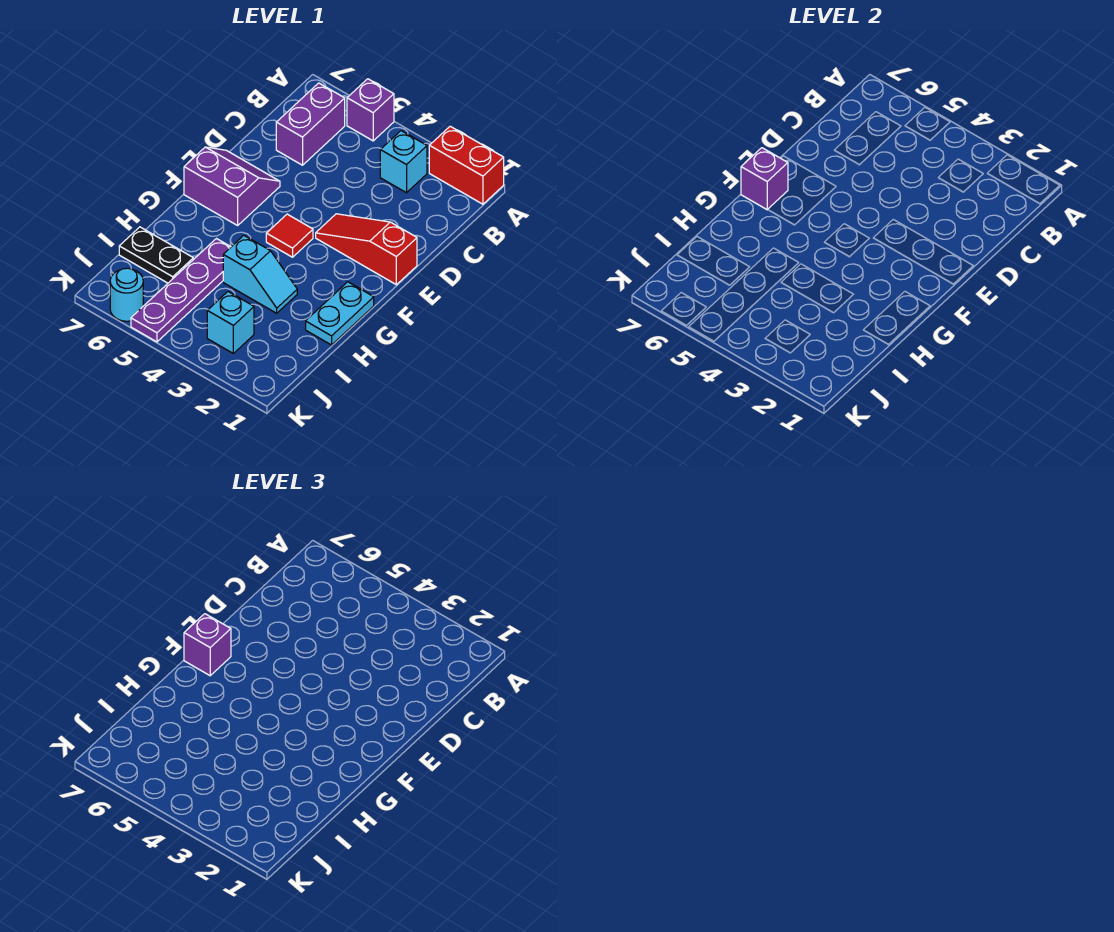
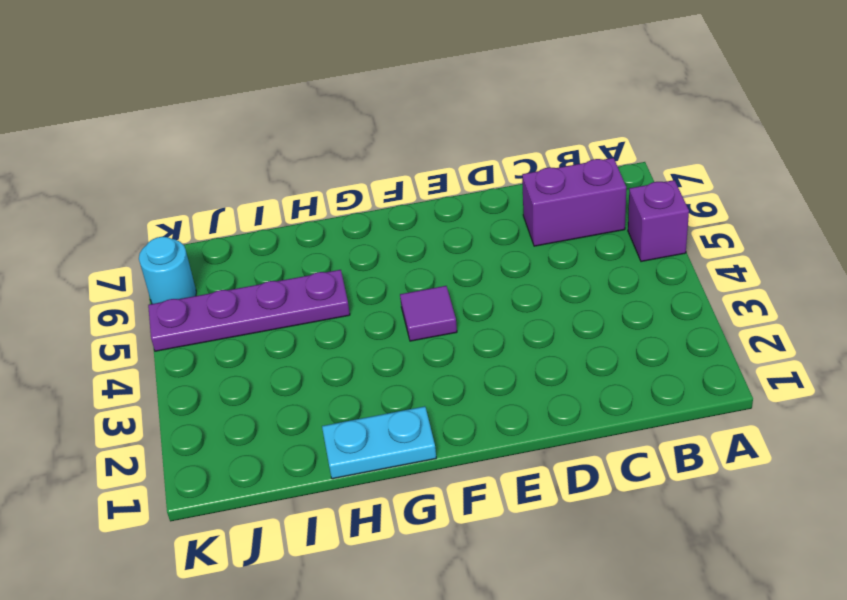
purple tile F4 level 1 -> red tile F4 level 1
none -> red brick A1:A2 level 1
none -> cyan brick B3 level 1
none -> red slope E1:E3 level 1 top 1

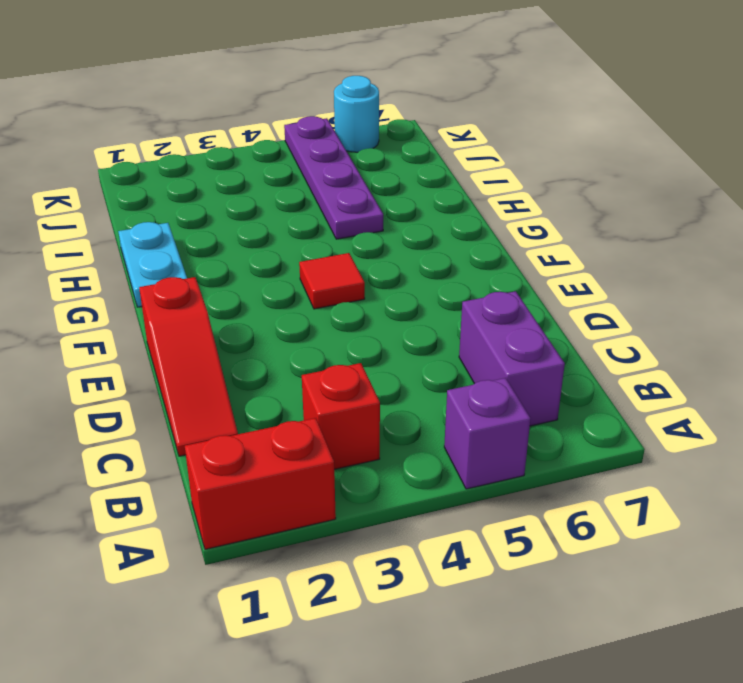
red brick B3 level 1 -> cyan brick B3 level 1
red slope C1:E1 level 1 top E -> red slope E1:E3 level 1 top 1
none -> purple slope E6:F7 level 1 top F
none -> cyan slope H3:H4 level 1 top 4
none -> black plate I6:I7 level 1

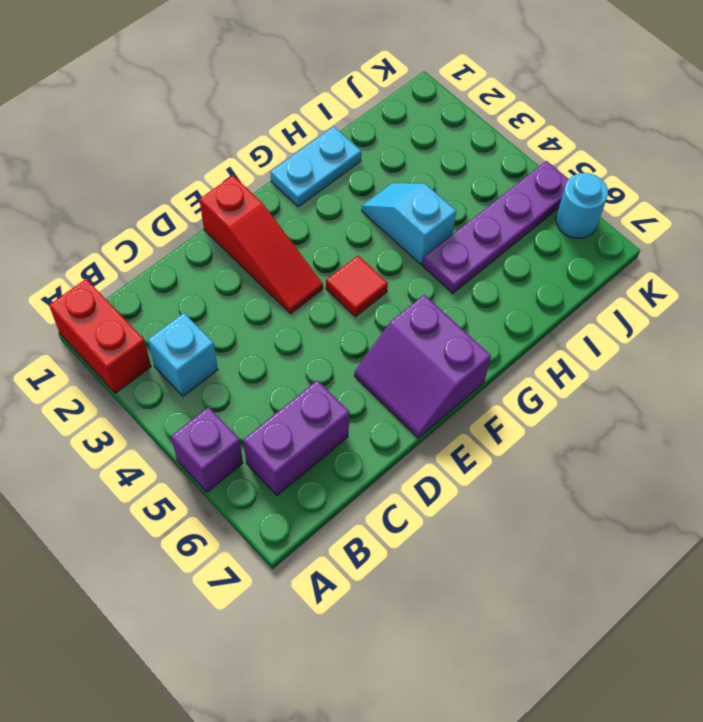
none -> black plate I6:I7 level 1
none -> cyan brick J3 level 1
none -> purple brick F7 level 2

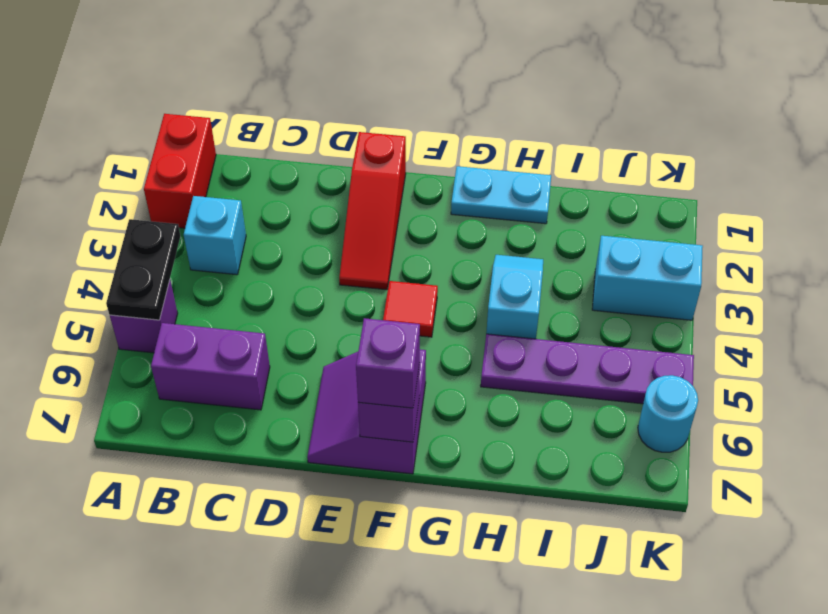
black plate A4:A5 level 2 -> black plate I6:I7 level 1
cyan brick J3:K3 level 1 -> cyan brick J3 level 1

